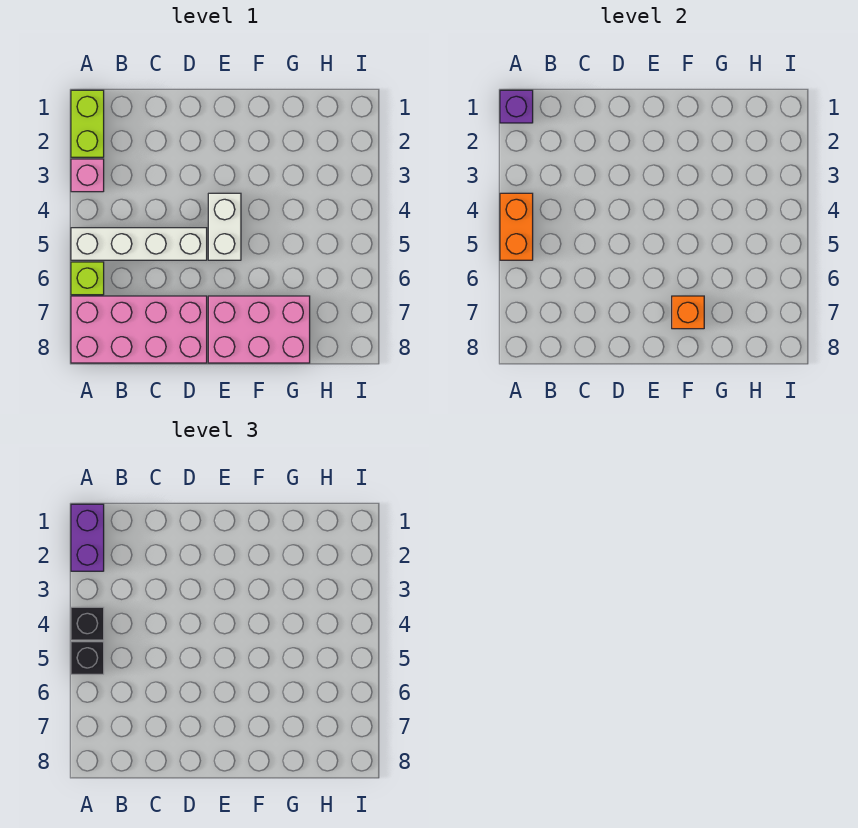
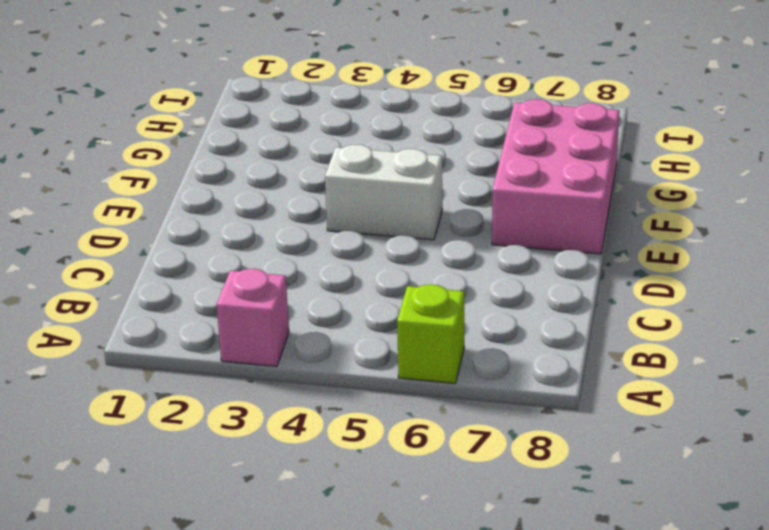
none -> lime brick A1:A2 level 1
none -> white brick A5:D5 level 1
none -> pink brick A7:D8 level 1

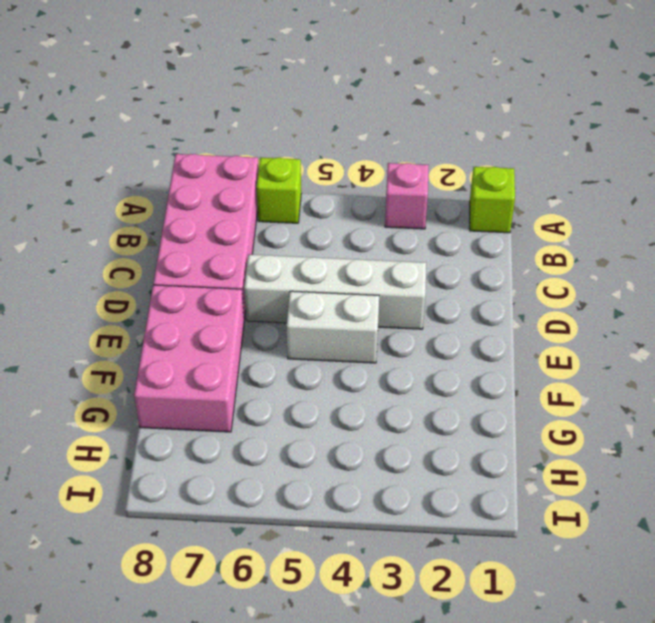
lime brick A1 level 1 -> lime brick A1:A2 level 1
white brick D3:D6 level 1 -> white brick A5:D5 level 1
none -> purple brick A1 level 2
none -> orange brick A4:A5 level 2
none -> orange brick F7 level 2

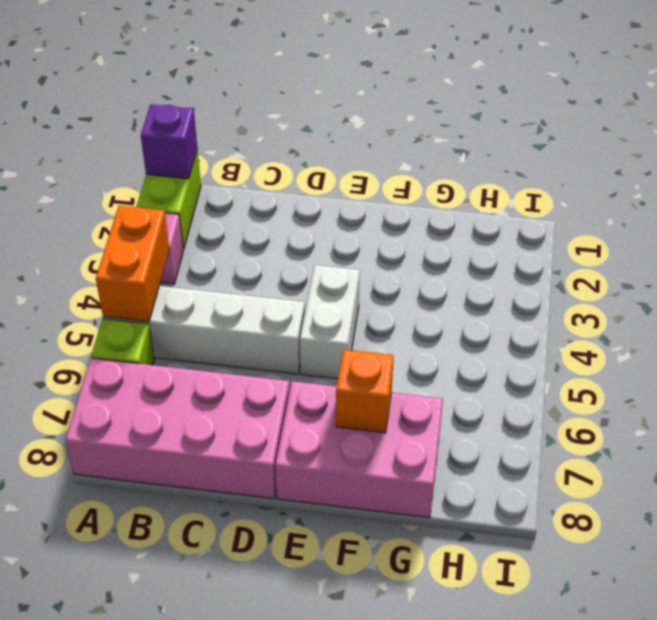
none -> purple brick A1:A2 level 3
none -> black brick A4 level 3
none -> black brick A5 level 3

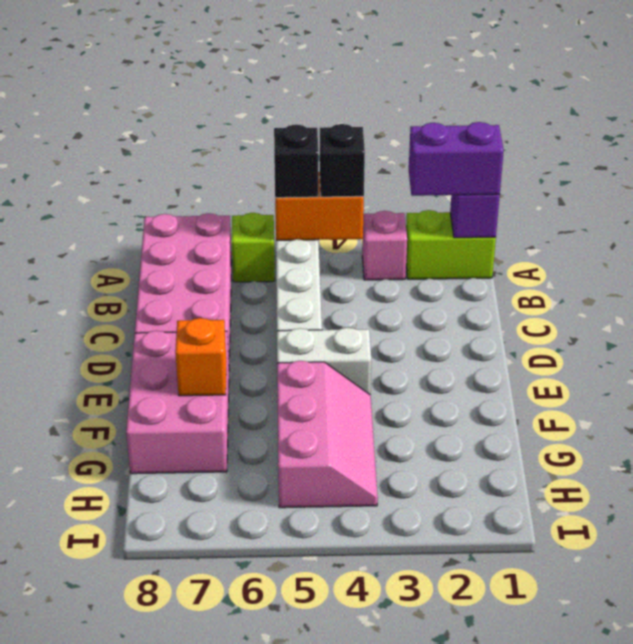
pink slope F4:H5 level 1 top 5 -> none

